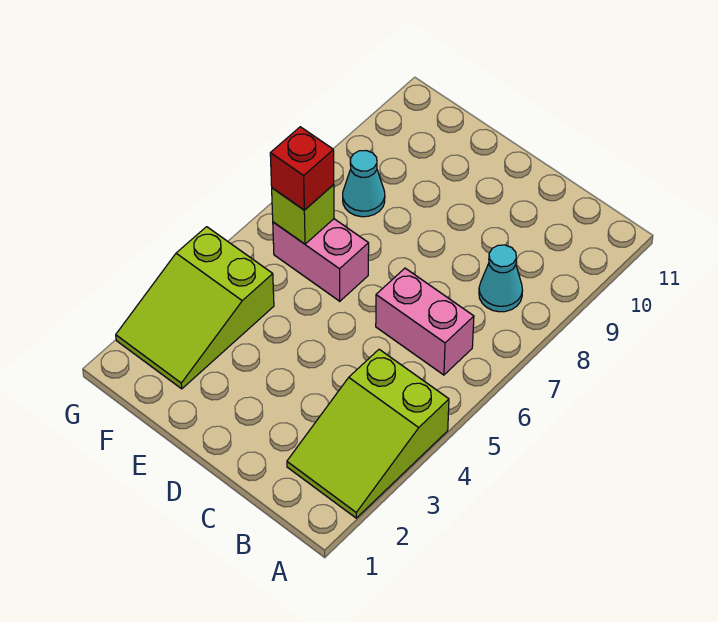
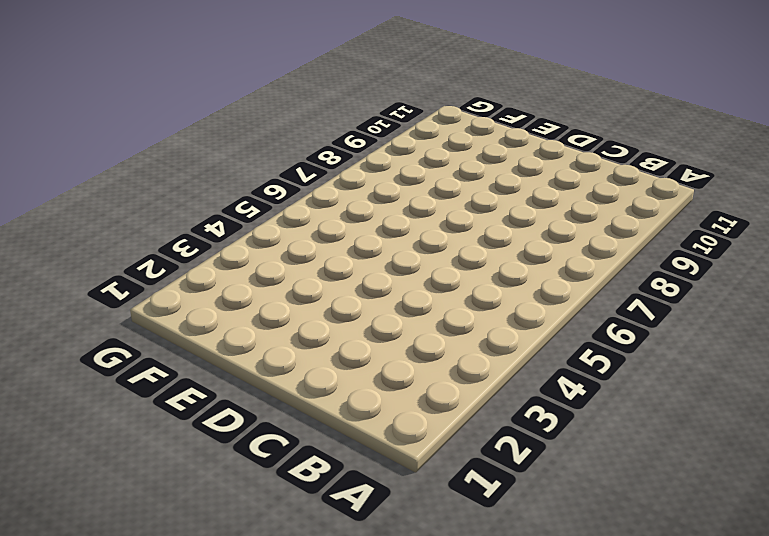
none -> lime slope A2:B4 level 1 top 4
none -> pink brick B6:C6 level 1

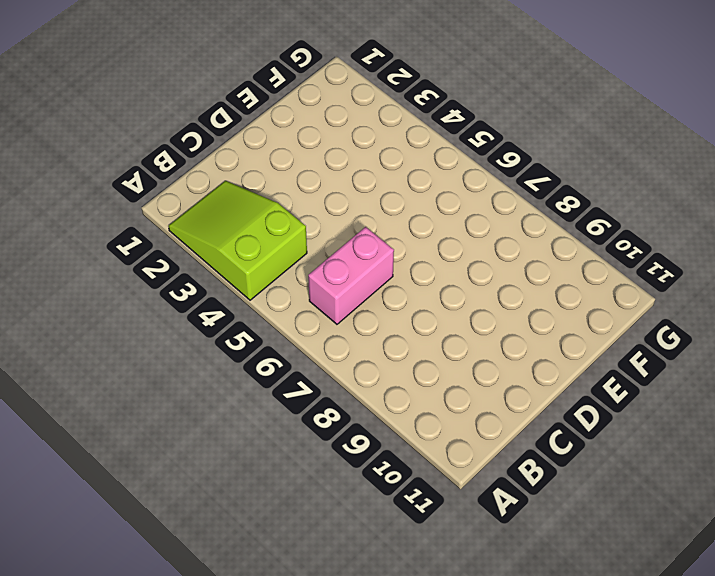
none -> cyan cone B8 level 1
none -> pink brick E6:F6 level 1

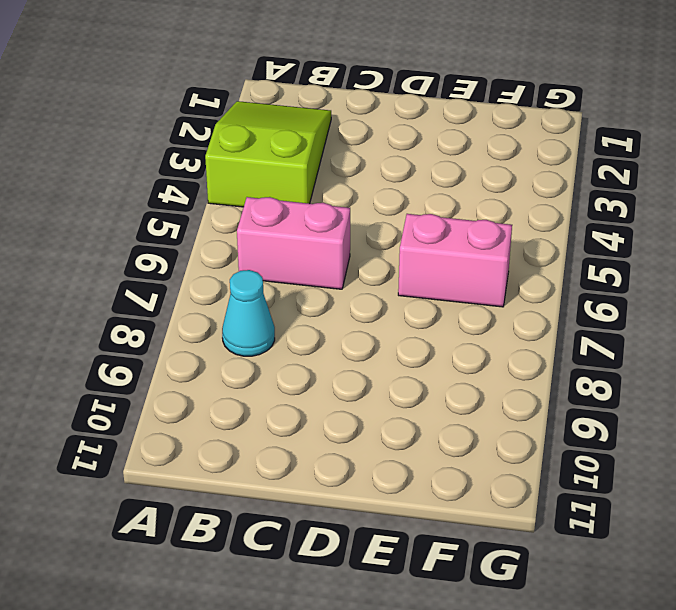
none -> lime slope F2:G4 level 1 top 4
none -> cyan cone F8 level 1

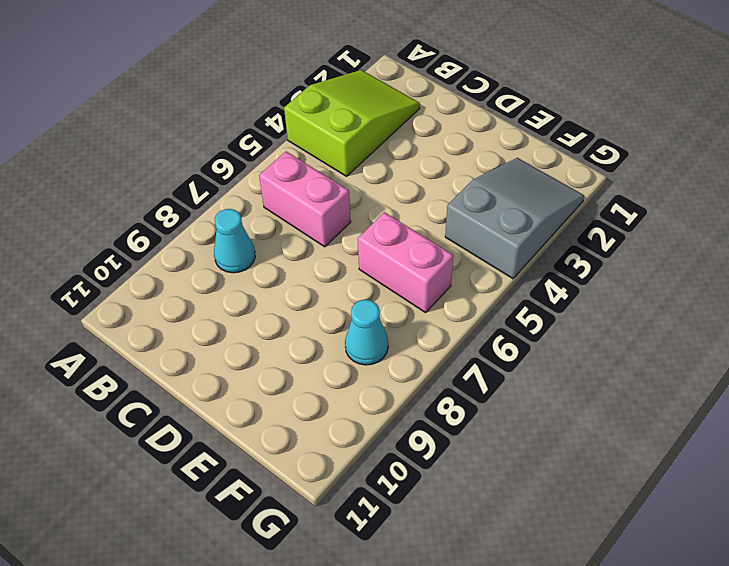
grey slope F2:G4 level 1 top 4 -> lime slope F2:G4 level 1 top 4
none -> lime brick F6 level 2
none -> red brick F6 level 3

